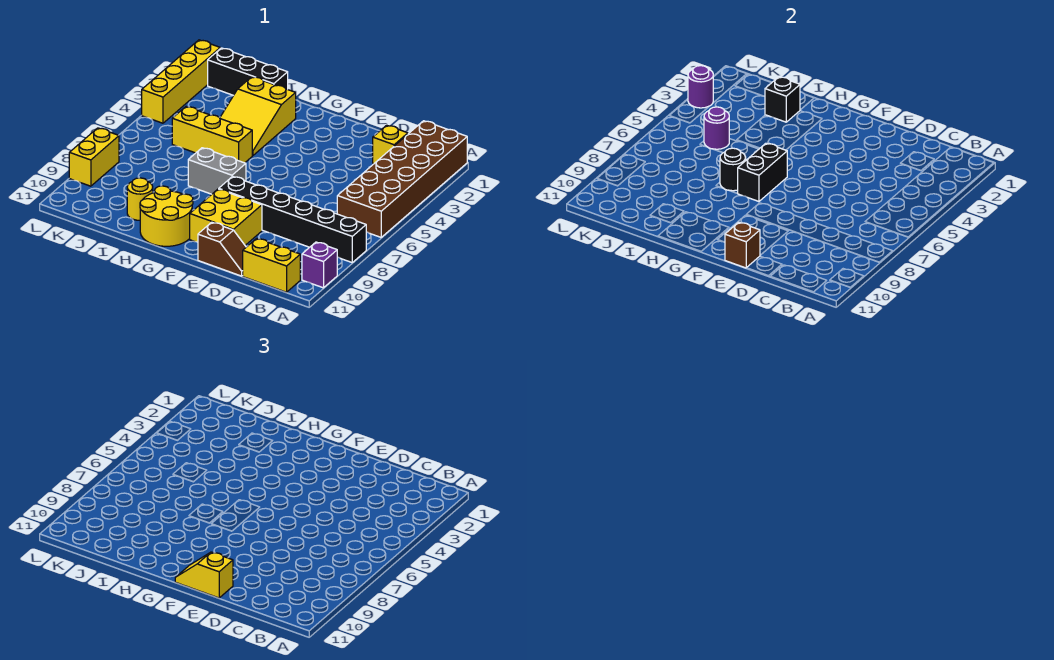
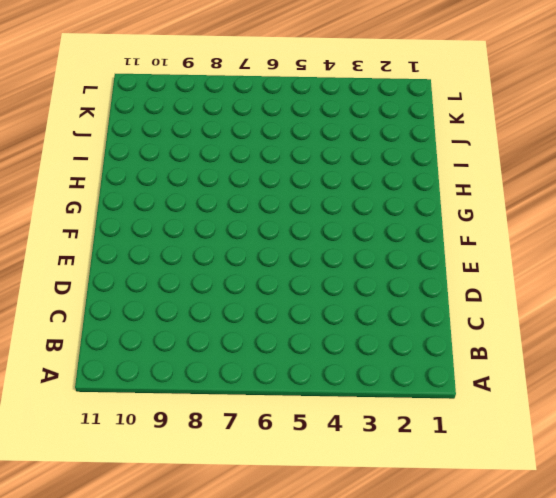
none -> brown brick A1:B6 level 1
none -> black brick A8:F8 level 1
none -> purple brick A10 level 1

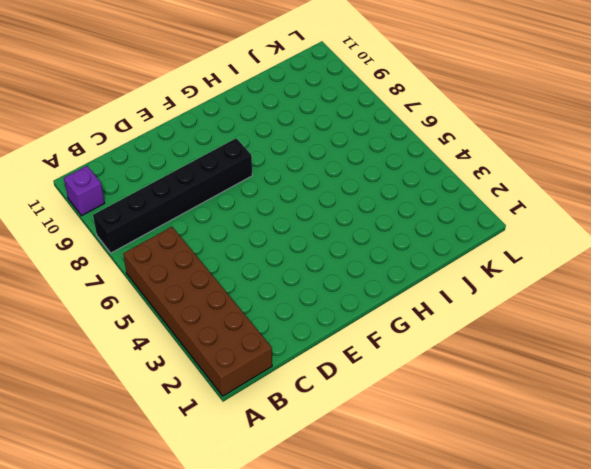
none -> yellow brick B11:C11 level 1
none -> yellow brick C2 level 1
none -> brown slope D11:E11 level 1 top E

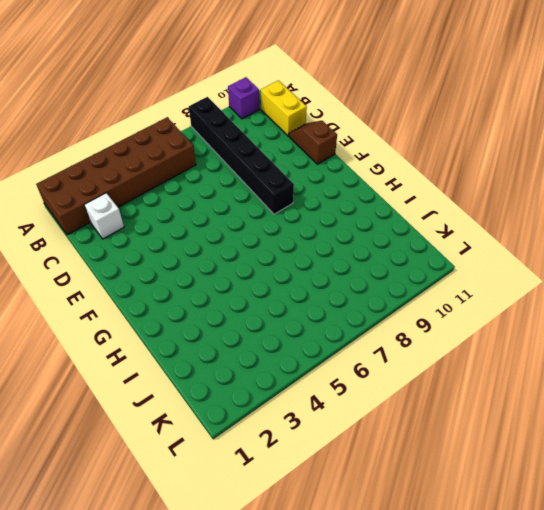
white brick C2 level 1 -> yellow brick C2 level 1
none -> yellow brick E9:F10 level 1
none -> grey brick G7:H7 level 1
none -> yellow round brick G10:H11 level 1

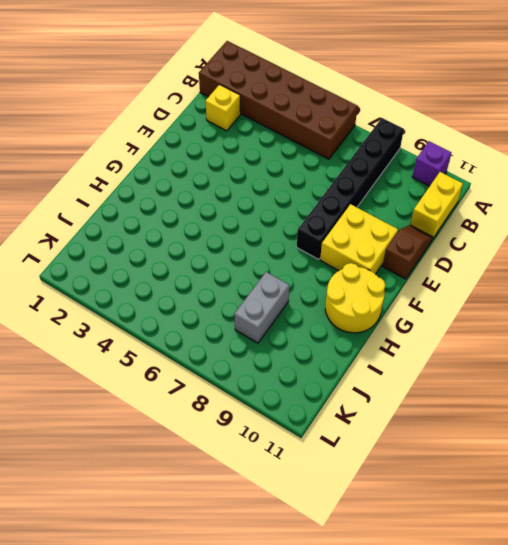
grey brick I8:J8 level 1 -> grey brick G7:H7 level 1
none -> yellow slope H2:I4 level 1 top 2
none -> yellow brick H5:J5 level 1
none -> black brick I1:K1 level 1

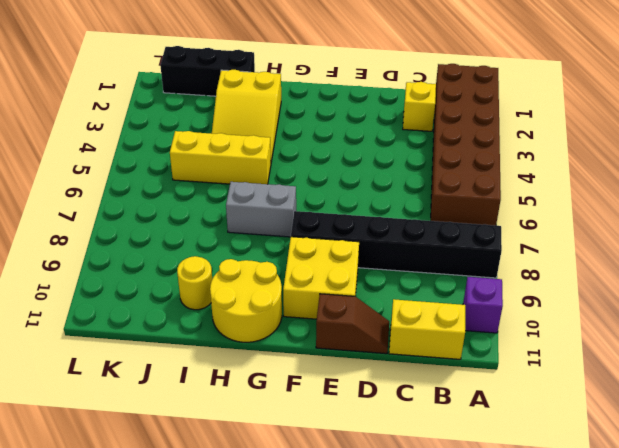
none -> yellow brick L1:L4 level 1
none -> yellow brick L8:L9 level 1
none -> brown brick E11 level 2

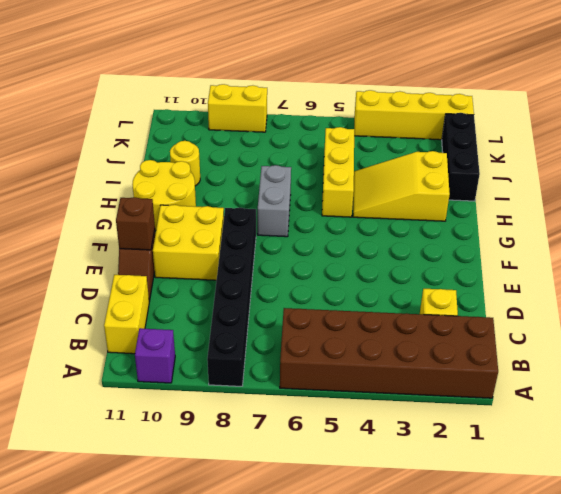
none -> black brick G6:G7 level 2
none -> black round brick H7 level 2
none -> black brick I2 level 2

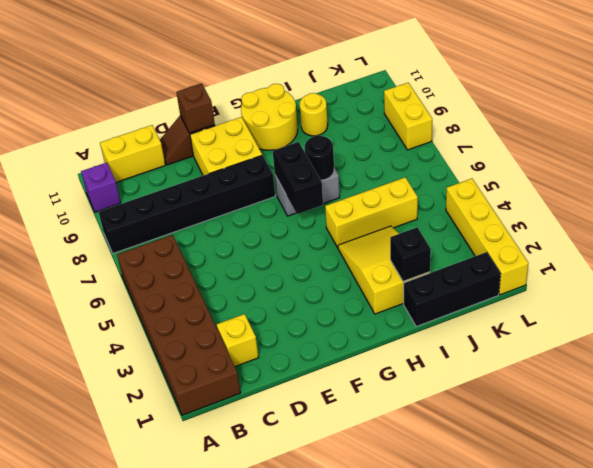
none -> purple round brick J5 level 2
none -> purple round brick L3 level 2
none -> yellow slope E11:F11 level 3 top E

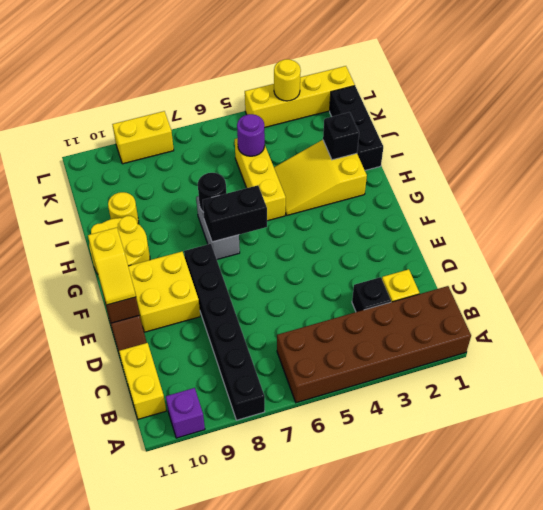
black brick C3 level 1 -> none
yellow slope E11:F11 level 3 top F -> yellow slope E11:F11 level 3 top E
yellow round brick L3 level 2 -> purple round brick L3 level 2

